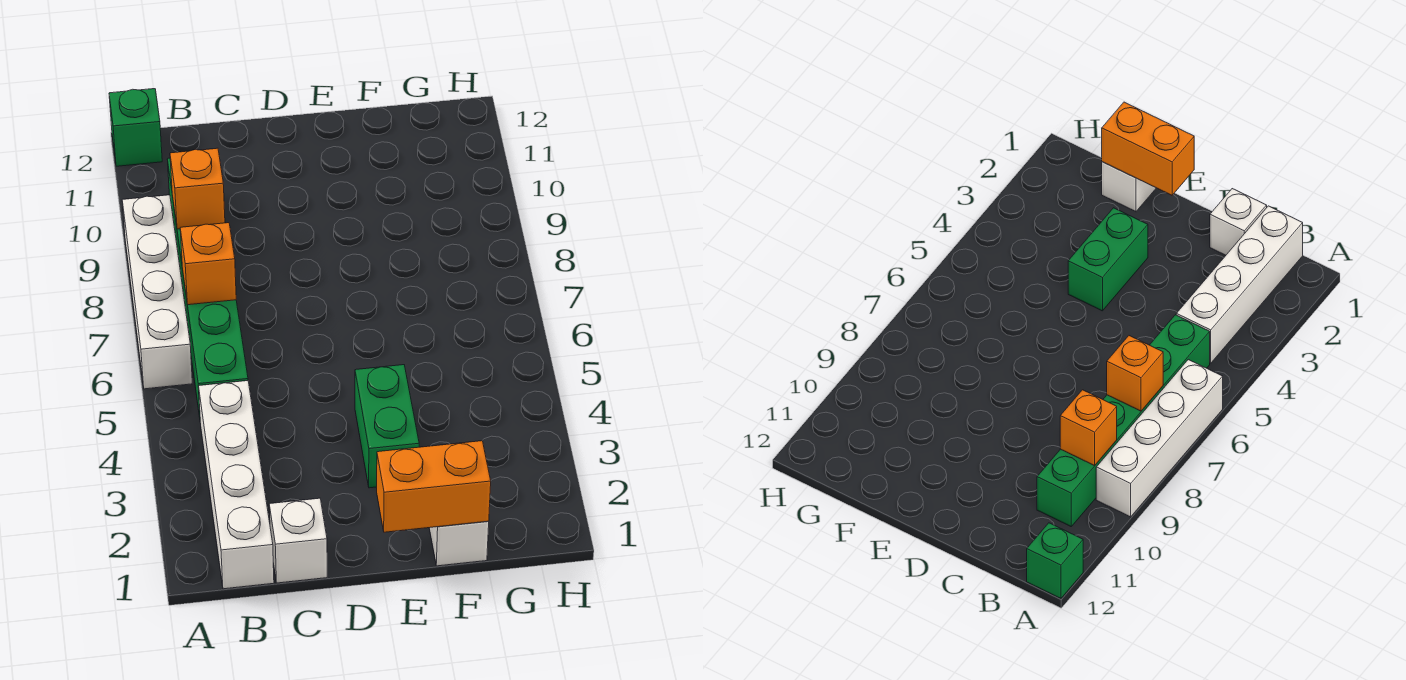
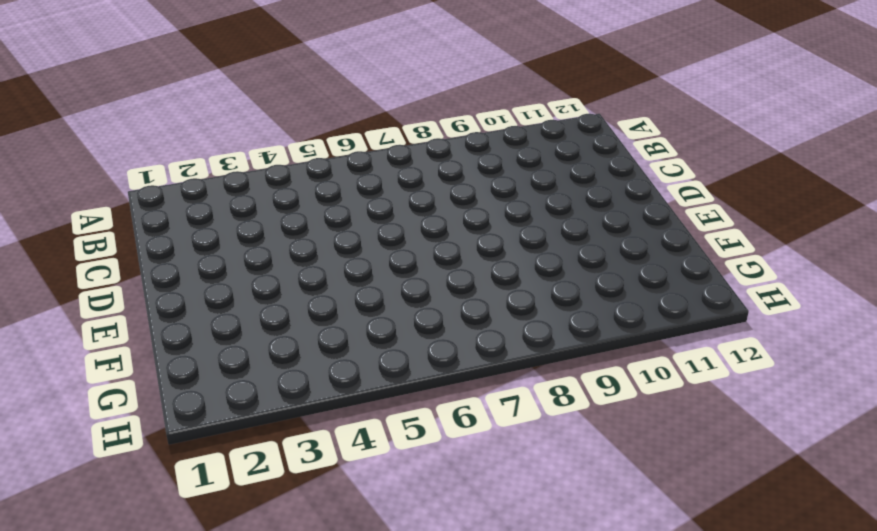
none -> white brick A6:A9 level 1
none -> green brick A12 level 1

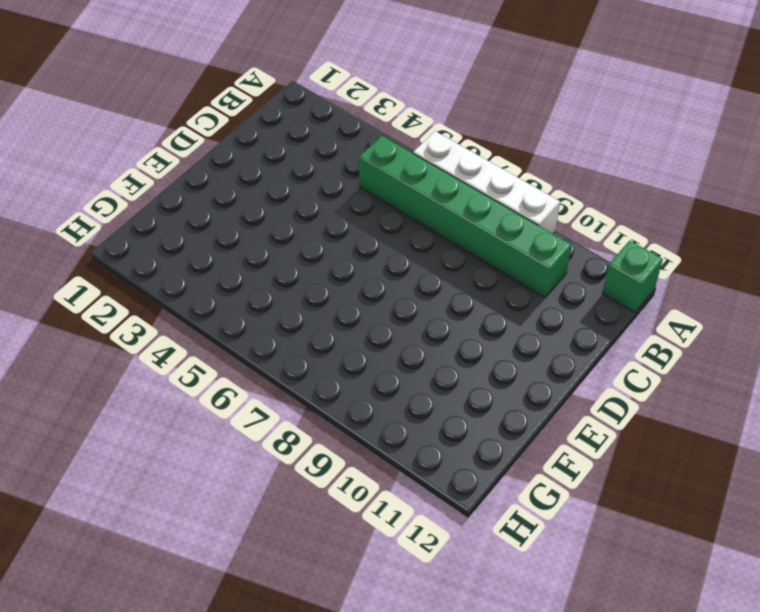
none -> white brick B1:B4 level 1
none -> white brick C1 level 1

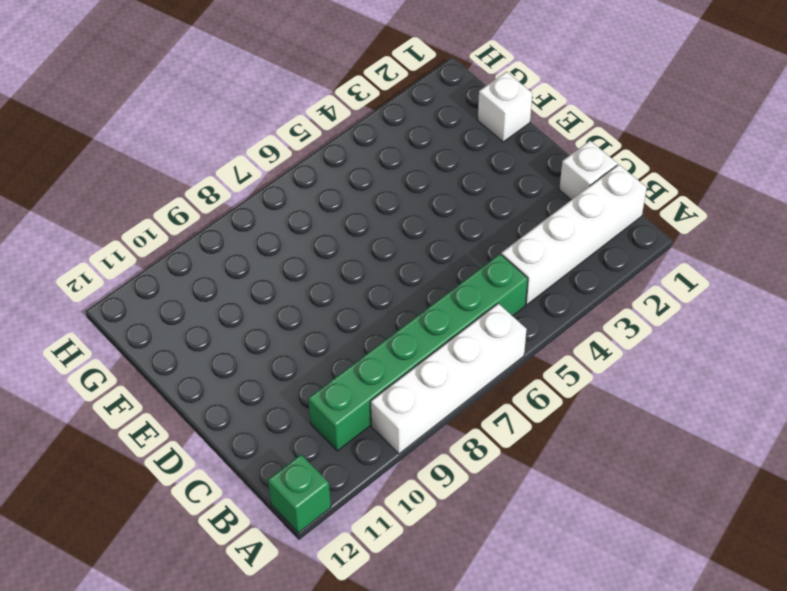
none -> green brick E3:E4 level 1
none -> orange brick B7 level 2

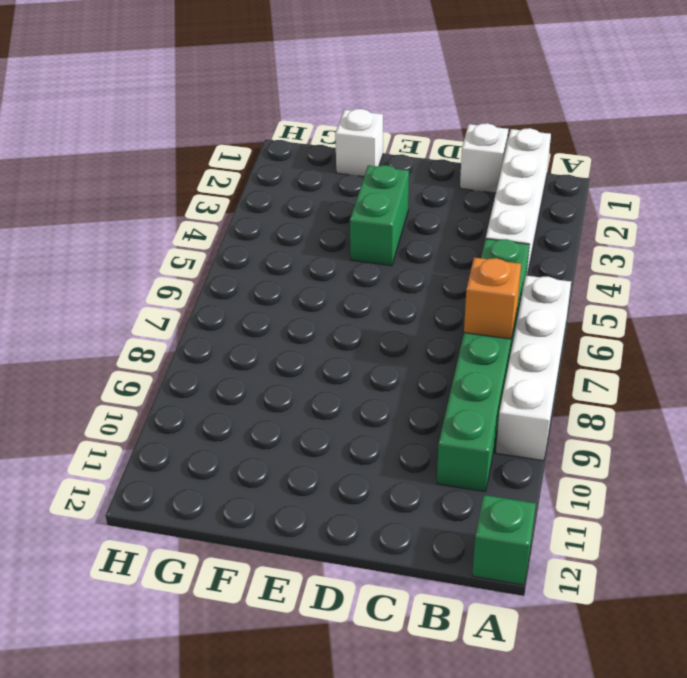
none -> orange brick B9 level 2
none -> orange brick E1:F1 level 2

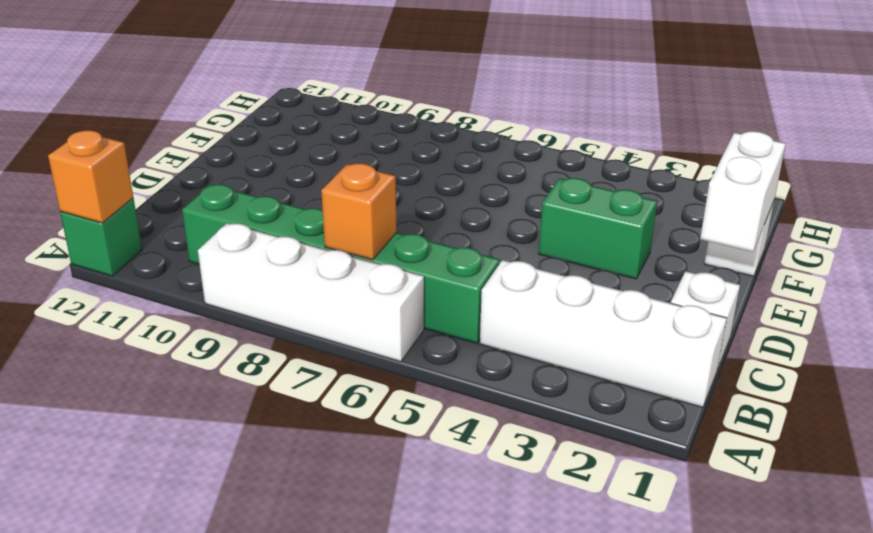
orange brick A12 level 2 -> orange brick B9 level 2
white brick E1:F1 level 2 -> orange brick E1:F1 level 2

